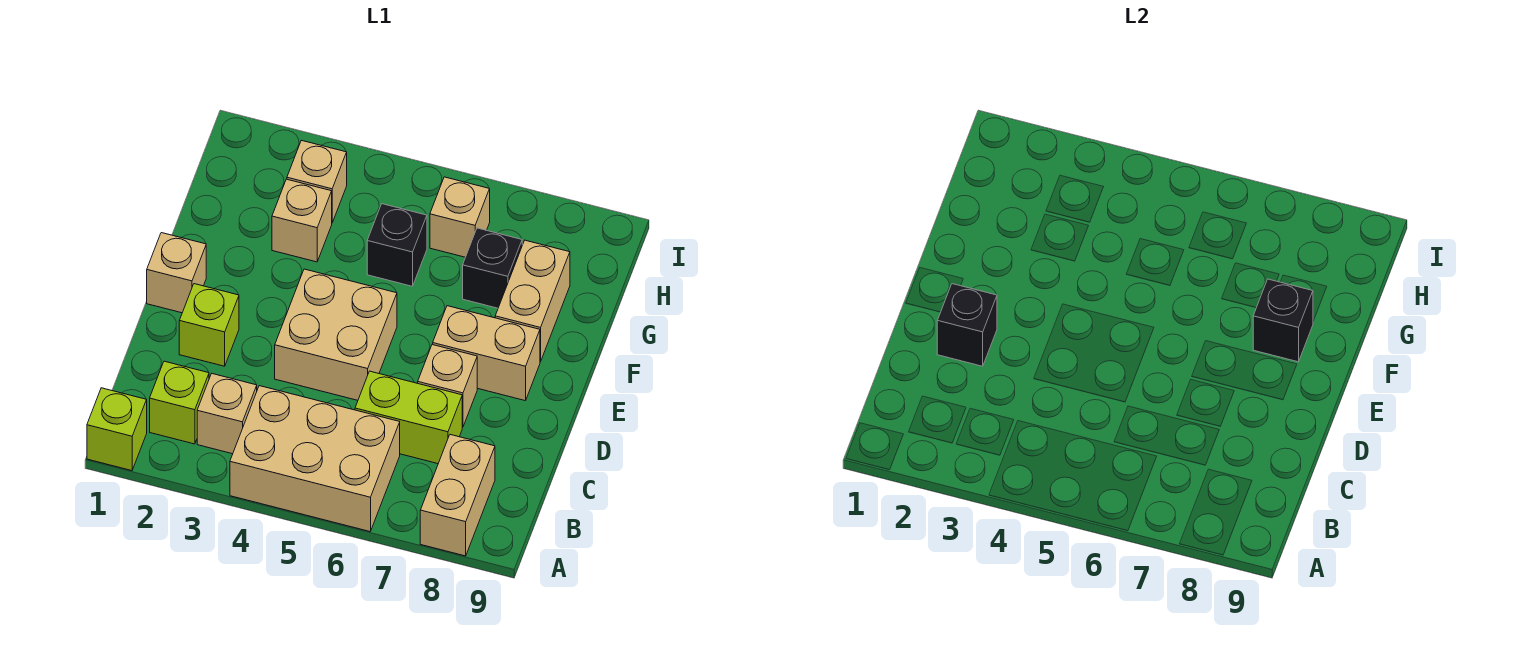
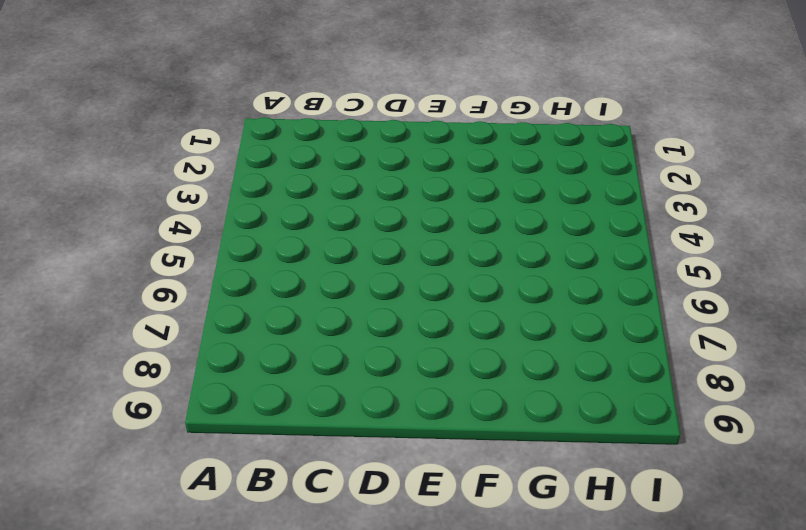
none -> lime brick A1 level 1
none -> tan brick A4:B6 level 1
none -> tan brick A8:B8 level 1

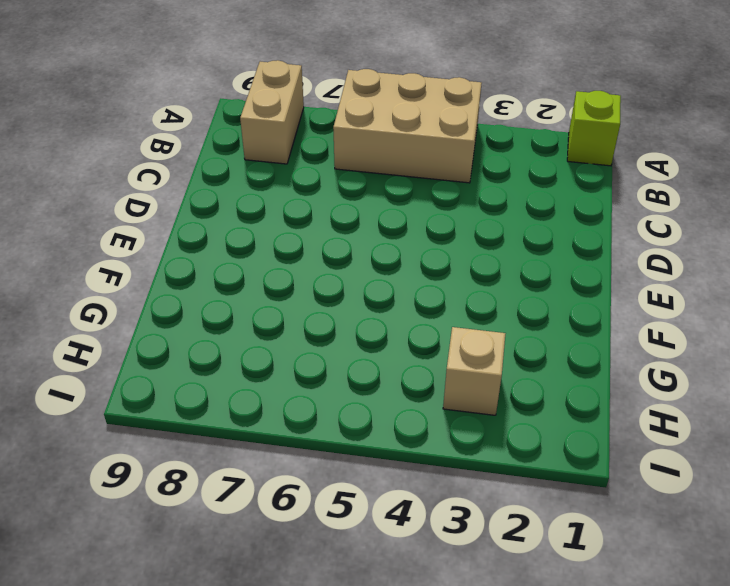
none -> lime brick B2 level 1
none -> tan brick B3 level 1
none -> lime brick C6:C7 level 1

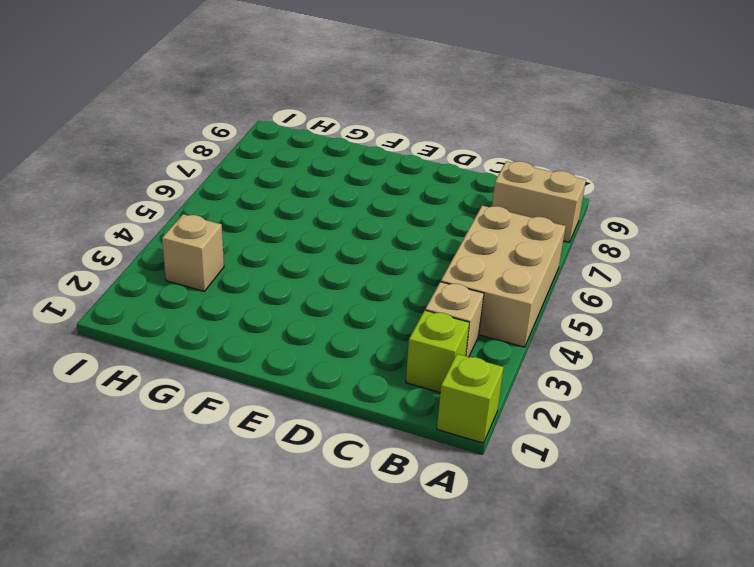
none -> lime brick C6:C7 level 1
none -> lime brick D2 level 1
none -> tan brick D4:E5 level 1

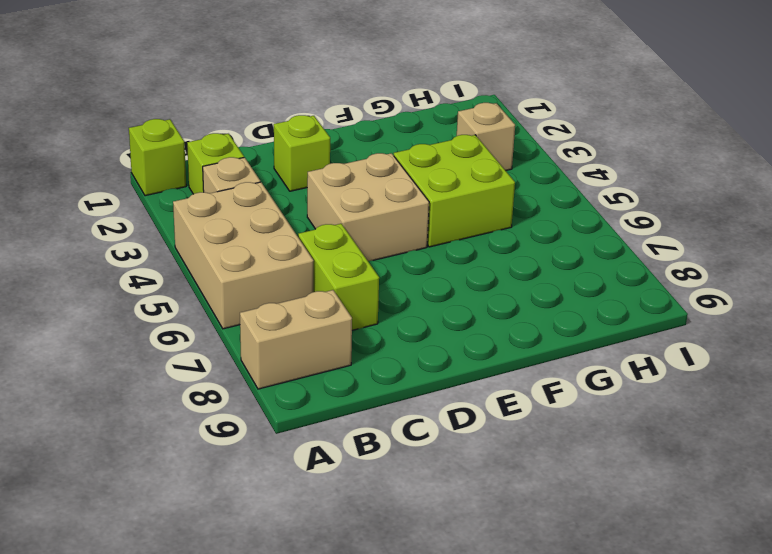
lime brick F4:G5 level 1 -> black brick G5 level 1
none -> tan brick D7 level 1
none -> tan brick E1 level 1
none -> tan brick E7:E8 level 1

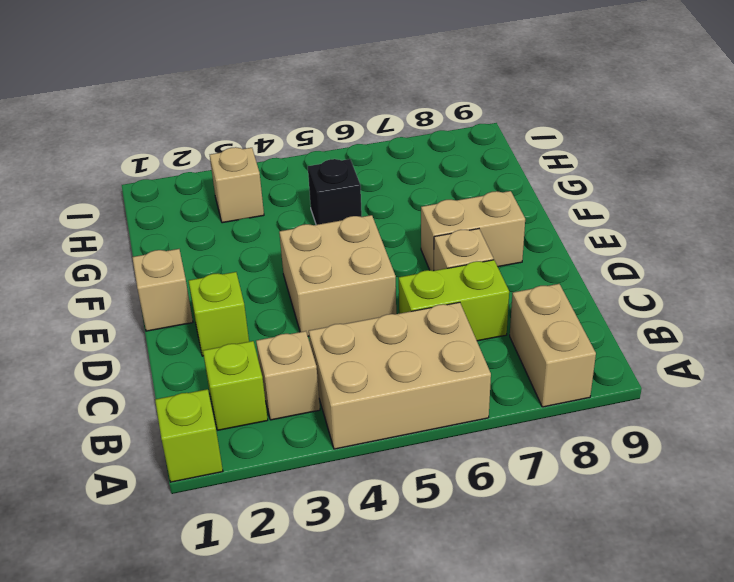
none -> tan brick F8:G8 level 1
none -> tan brick G3 level 1
none -> black brick G7 level 1

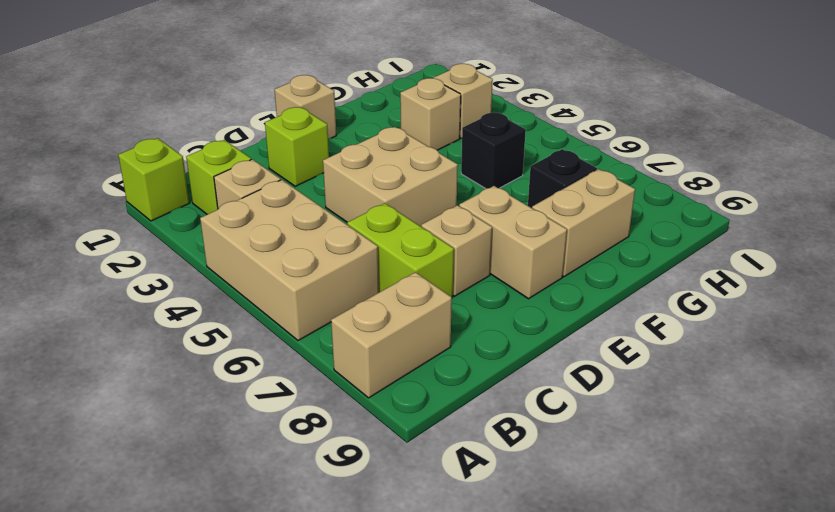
none -> tan brick H6 level 1
none -> black brick D2 level 2
none -> black brick F8 level 2

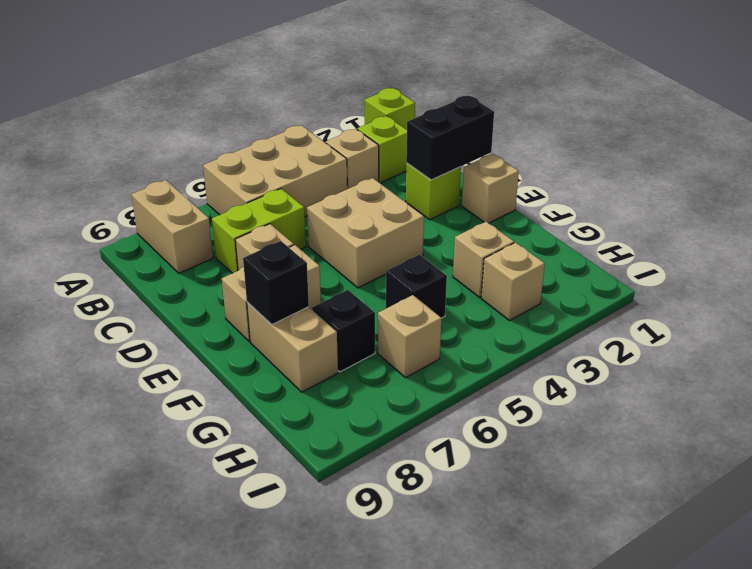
black brick D1:D2 level 2 -> black brick D2 level 2

